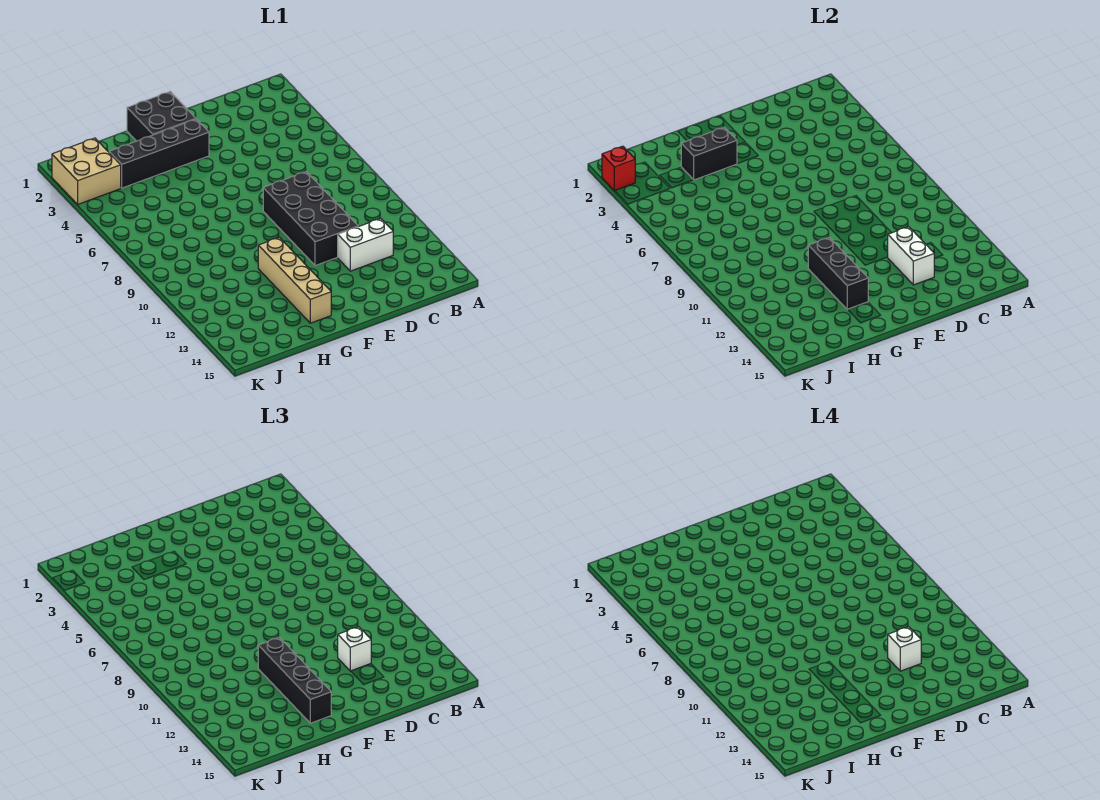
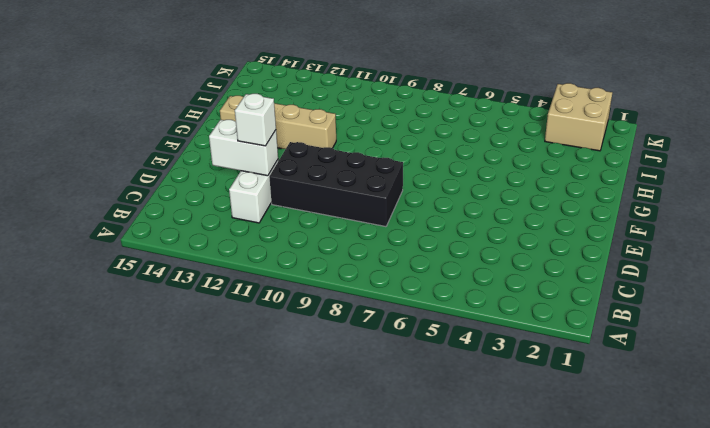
none -> black brick F1:G2 level 1
none -> black brick F3:I3 level 1
none -> black brick G3:H3 level 2

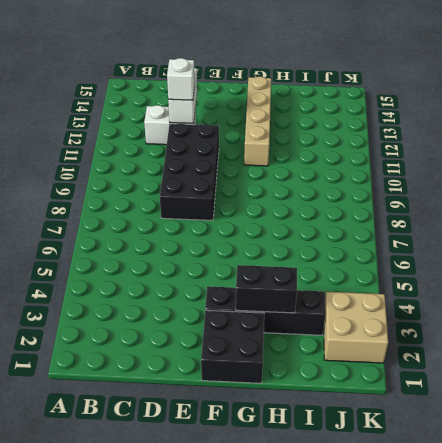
none -> black brick G11:G13 level 2
none -> red brick K2 level 2
none -> black brick G11:G14 level 3

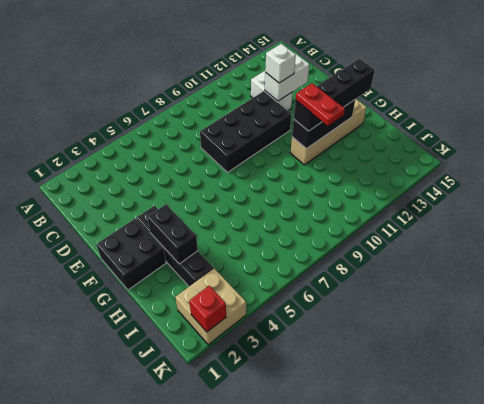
red plate G11:H11 level 4 -> none
none -> white brick D12 level 4

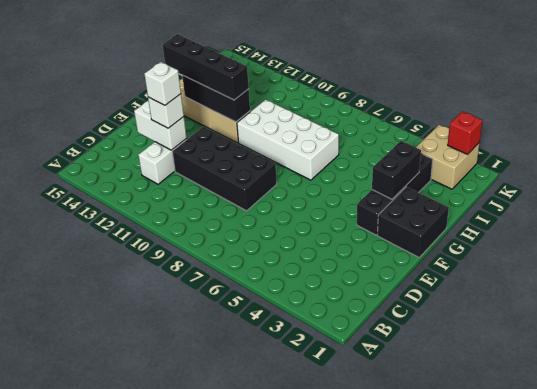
white brick G7:H10 level 1 -> none

